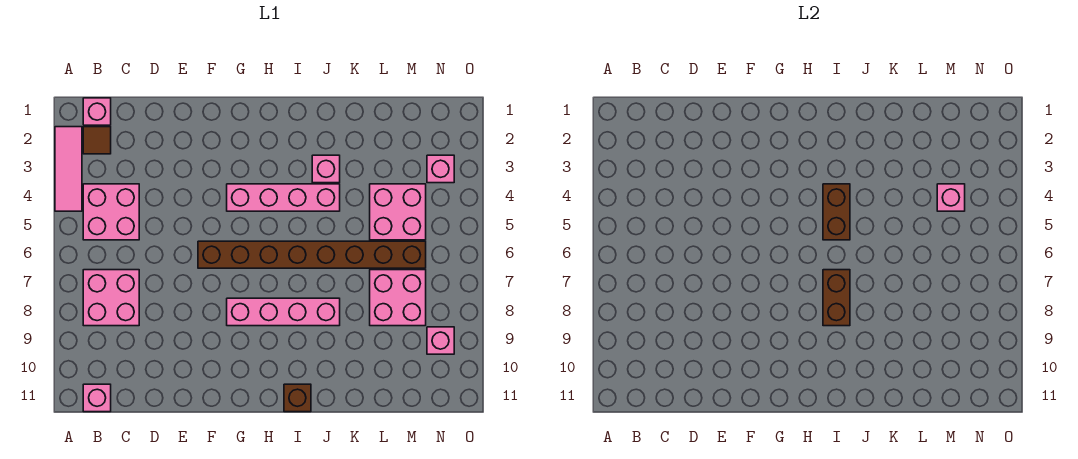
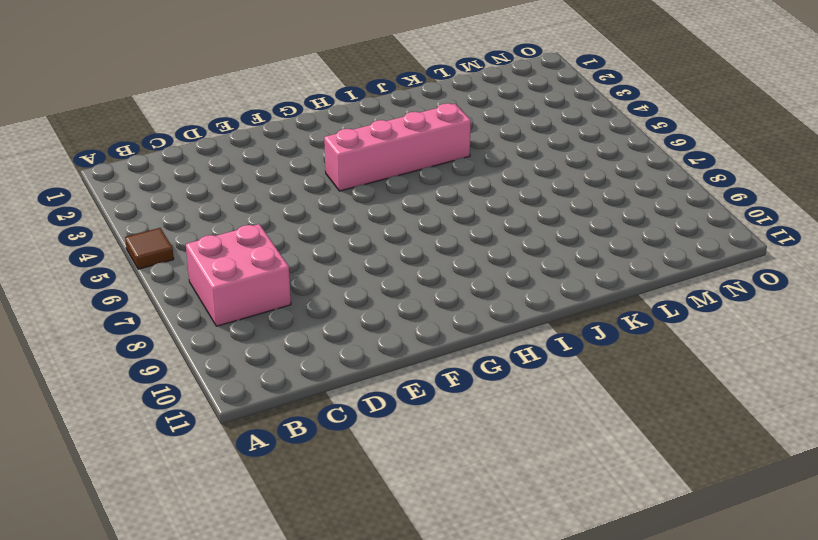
brown tile A5 level 1 -> brown tile B2 level 1
none -> pink tile A2:A4 level 1
none -> pink brick B1 level 1
none -> pink brick B4:C5 level 1

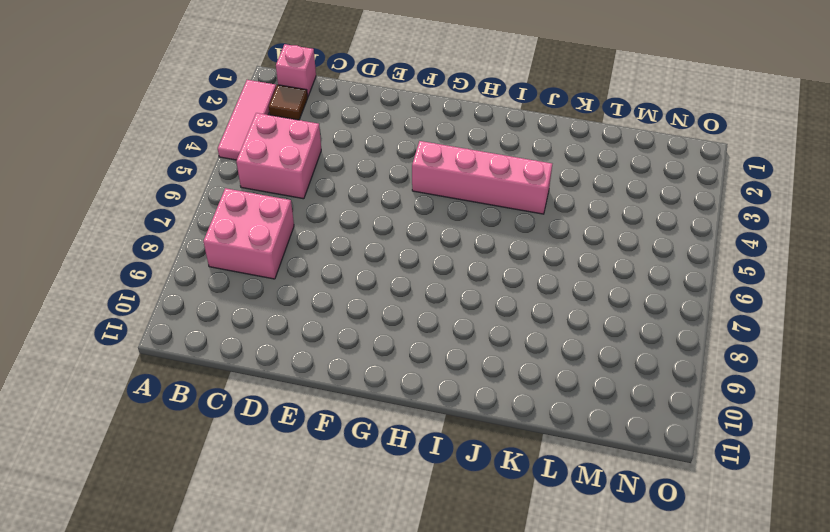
none -> pink brick B11 level 1
none -> brown brick F6:M6 level 1
none -> pink brick G8:J8 level 1

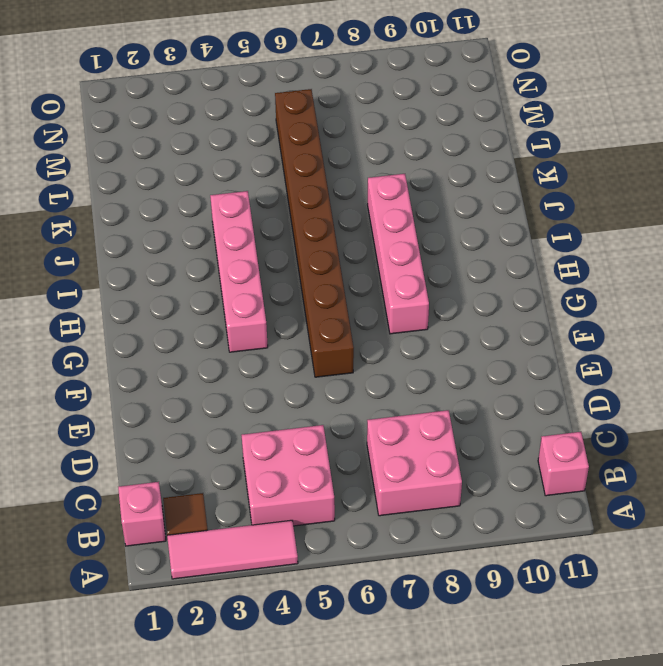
none -> brown brick I11 level 1
none -> pink brick J3 level 1
none -> pink brick L4:M5 level 1

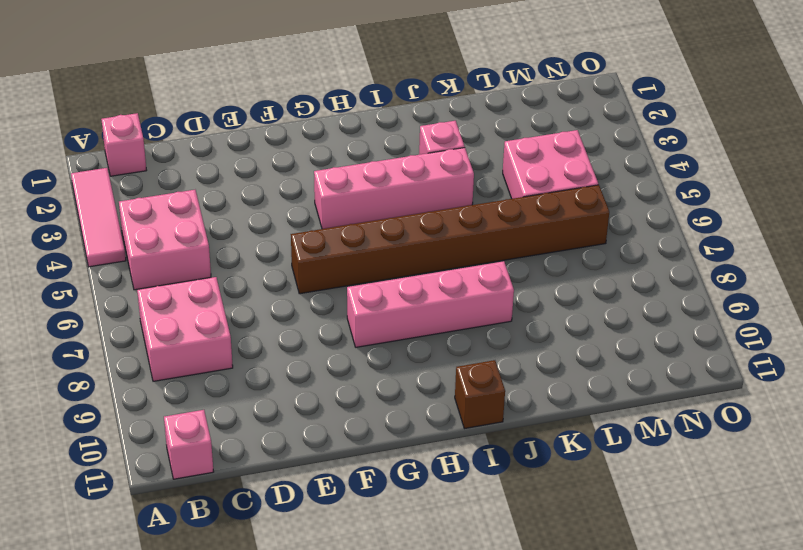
none -> brown tile B2 level 1
none -> pink brick L7:M8 level 1
none -> pink brick N3 level 1

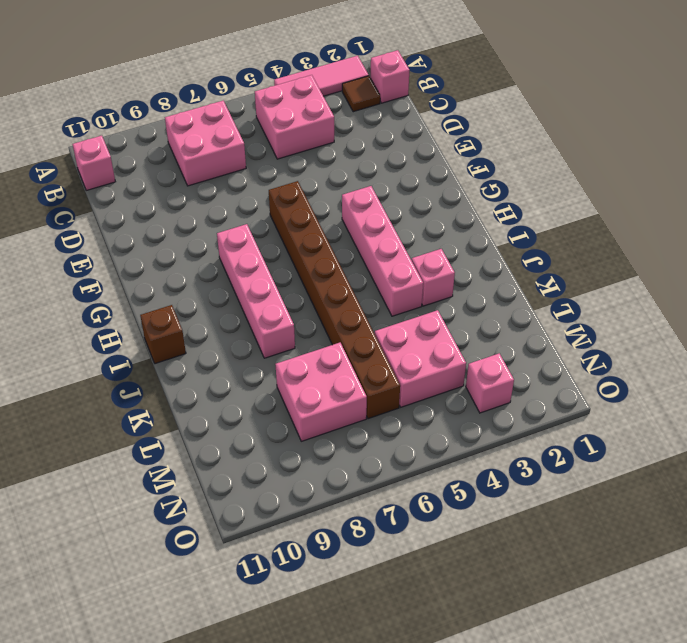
none -> pink brick N9 level 1
none -> brown brick I4:I5 level 2
none -> brown brick I7:I8 level 2

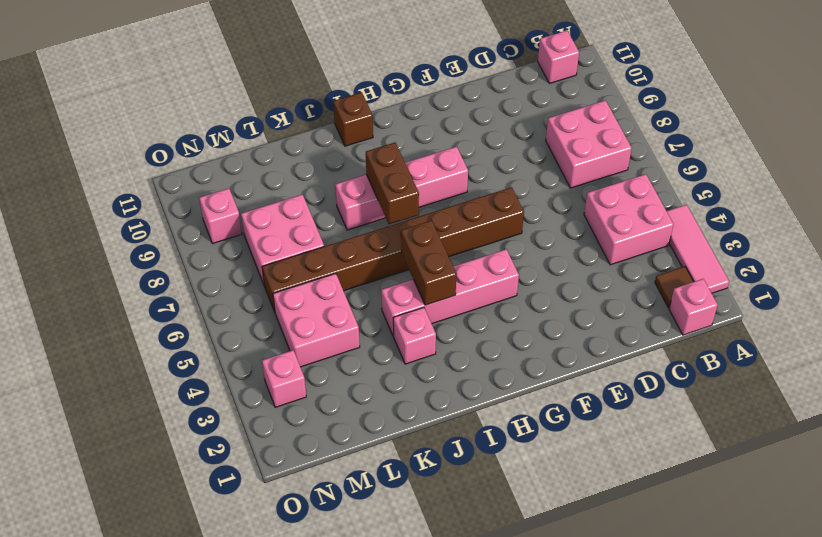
none -> pink brick M4 level 2

